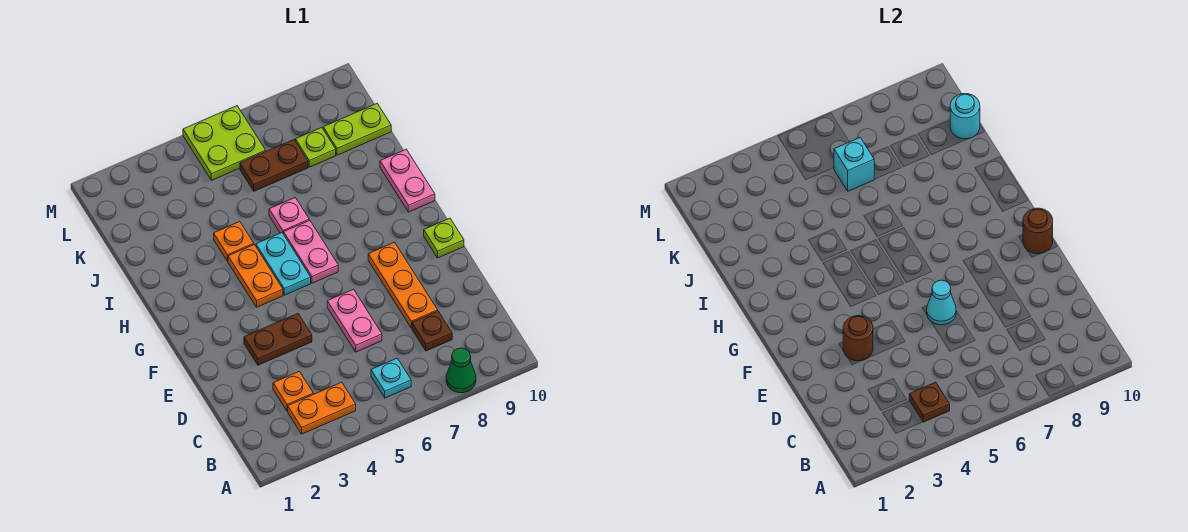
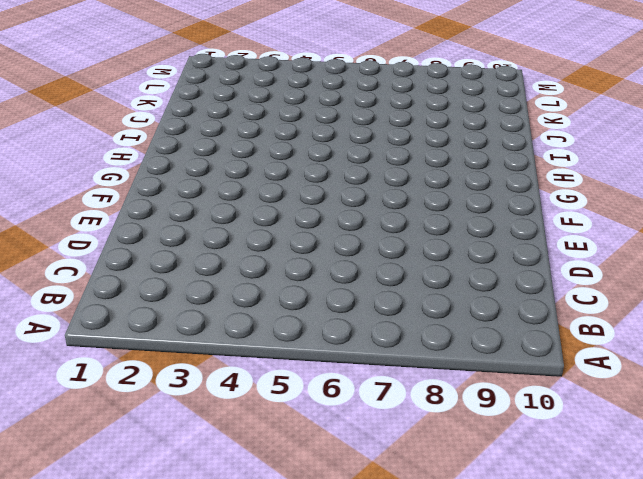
none -> green cone A8 level 1
none -> orange plate B3:B4 level 1
none -> cyan plate B6 level 1

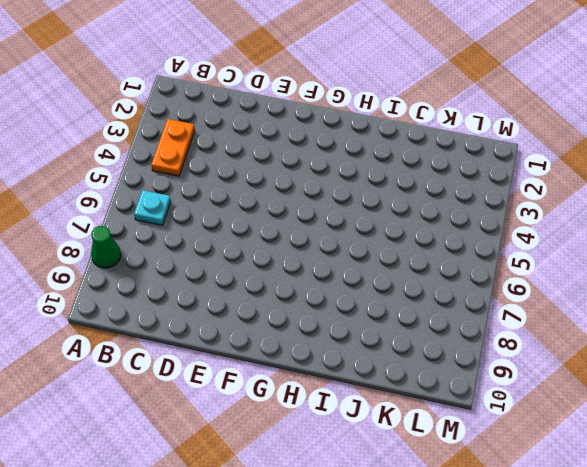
none -> orange plate C3 level 1
none -> brown plate C8 level 1
none -> pink plate D6:E6 level 1

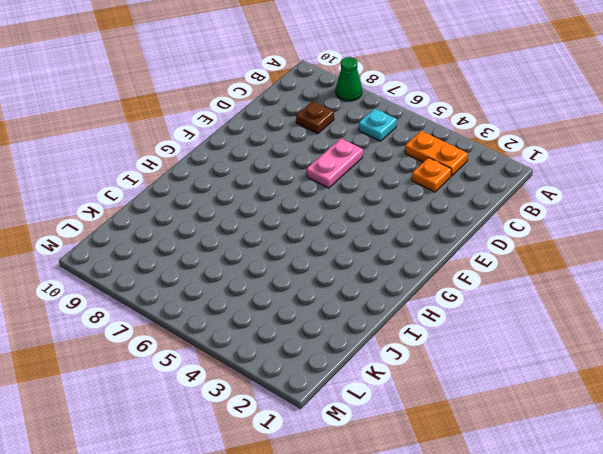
none -> orange plate D8:F8 level 1
none -> brown plate E3:E4 level 1
none -> lime plate F10 level 1

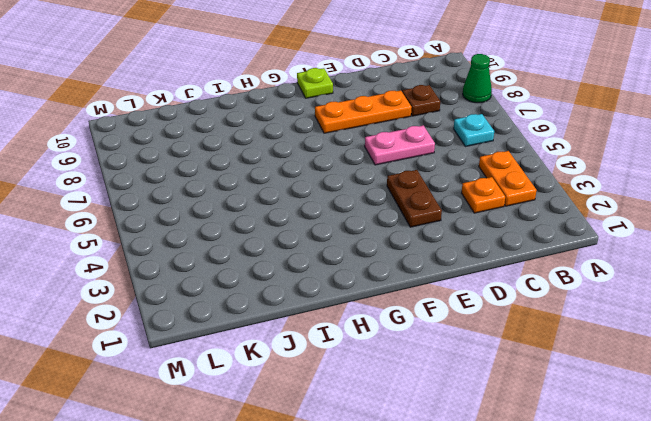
none -> orange plate G4:H4 level 1
none -> cyan plate G5:H5 level 1
none -> pink plate G6:H6 level 1

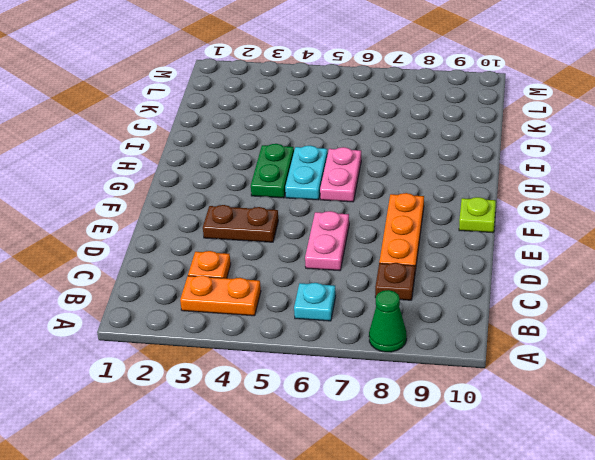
green plate G4:H4 level 1 -> orange plate G4:H4 level 1
none -> pink plate H10:I10 level 1
none -> orange plate I4 level 1
none -> pink plate I6 level 1

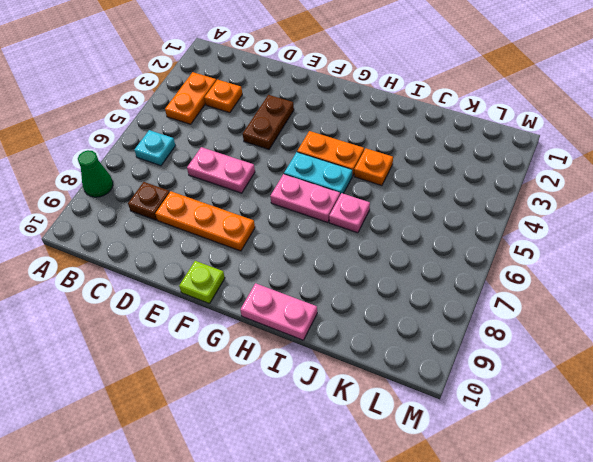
none -> brown plate K6:K7 level 1
none -> lime plate K8 level 1
none -> lime plate K9:K10 level 1

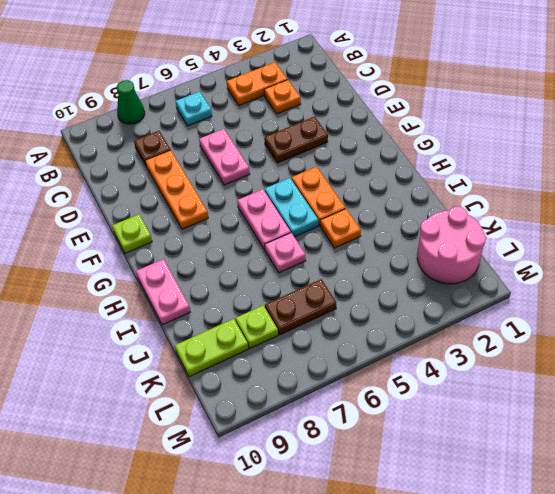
pink round brick K1:L2 level 1 -> none
none -> lime plate L5:M6 level 1
none -> brown plate B4 level 2
none -> brown round brick E3 level 2

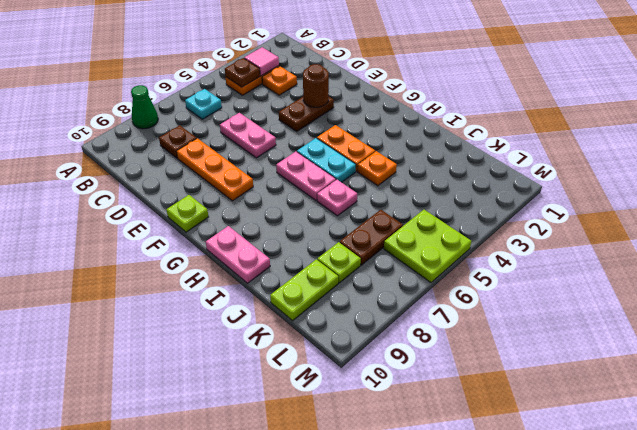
pink tile B3 level 2 -> none
none -> cyan cone E6 level 2
none -> brown round brick F10 level 2
none -> cyan brick K6 level 2

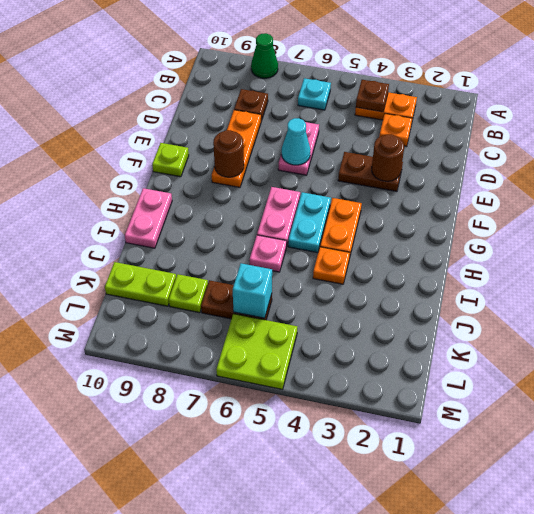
brown round brick F8 level 2 -> brown round brick F10 level 2
none -> cyan round brick K10 level 2

